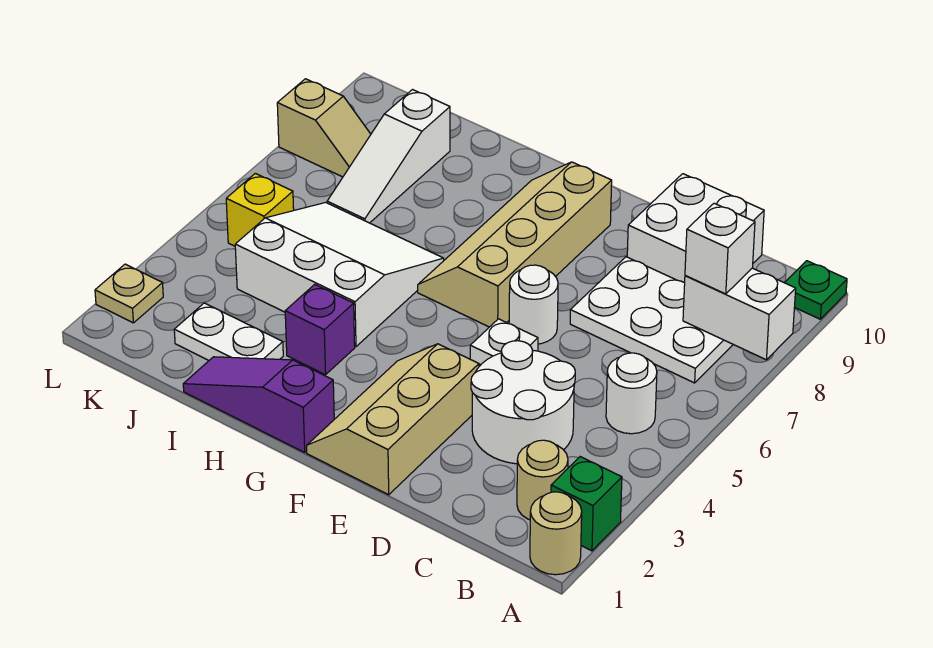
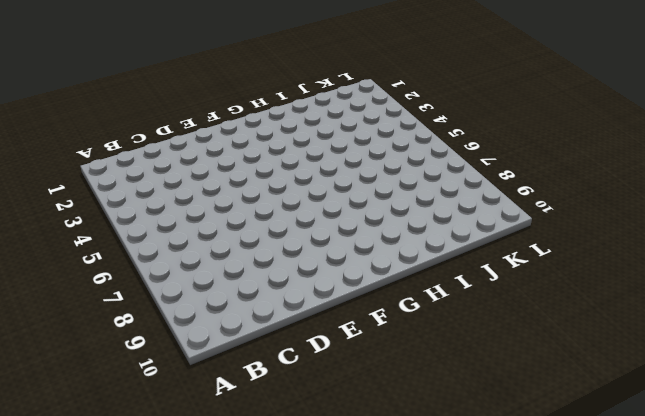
none -> tan round brick A1 level 1
none -> green brick A2 level 1
none -> green plate A10 level 1

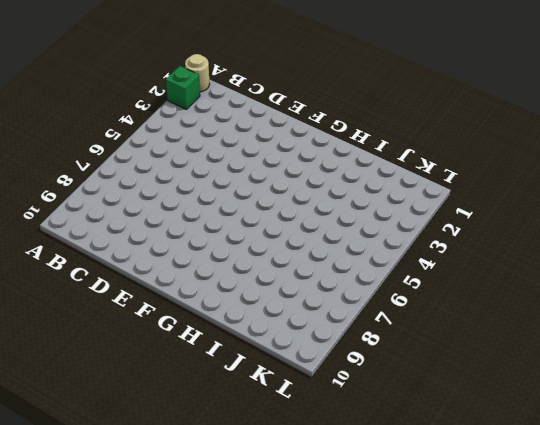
none -> green plate A10 level 1
none -> tan round brick B2 level 1
none -> white round brick B5 level 1

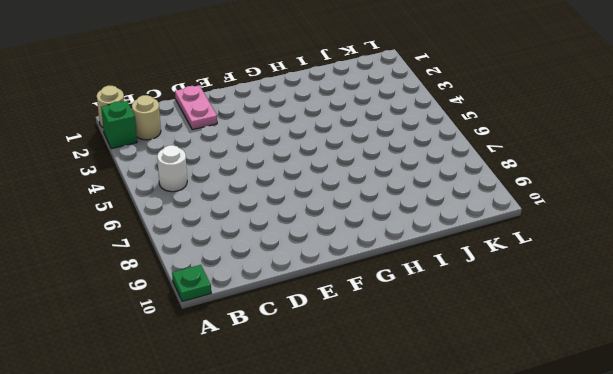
pink plate D1:D2 level 1 -> none
none -> white plate B7:D8 level 1
none -> white round brick C3:D4 level 1
none -> white brick C9:D10 level 1

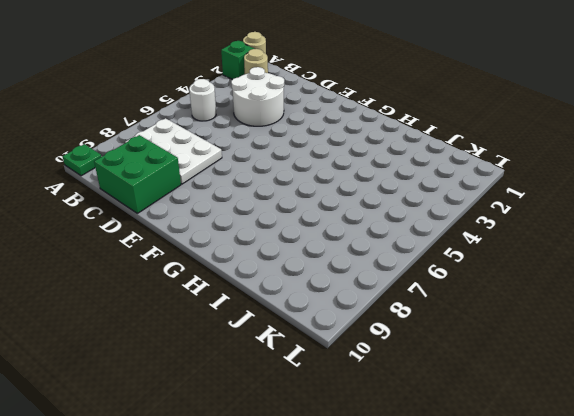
green brick C9:D10 level 1 -> white brick C9:D10 level 1
none -> tan slope E1:F3 level 1 top E
none -> white plate E5 level 1
none -> white round brick E6 level 1

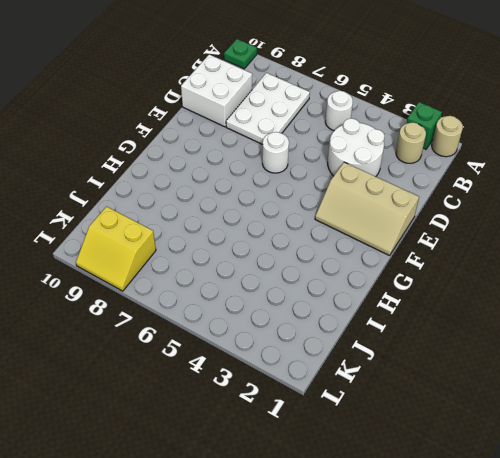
yellow slope K8:L9 level 1 top K -> tan slope K8:L8 level 1 top L
none -> white plate E5 level 1
none -> tan slope F6:G9 level 1 top F
none -> purple slope G1:I1 level 1 top G

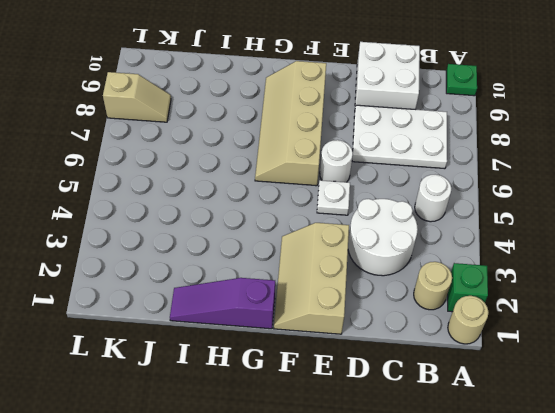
none -> purple brick H3 level 1
none -> white slope H4:J6 level 1 top 4
none -> white plate I2:J2 level 1

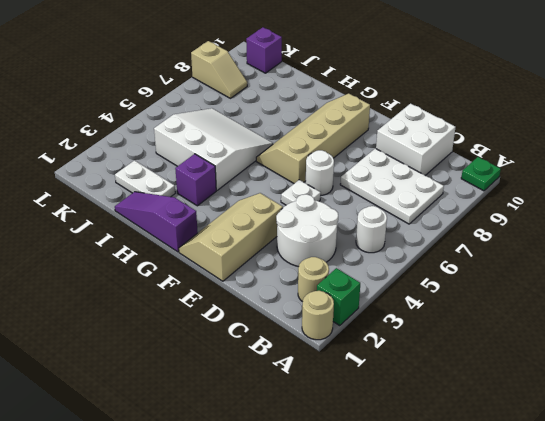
purple brick K10 level 1 -> none
none -> white slope J7:J9 level 1 top 9
none -> yellow brick K5 level 1
none -> tan plate L2 level 1

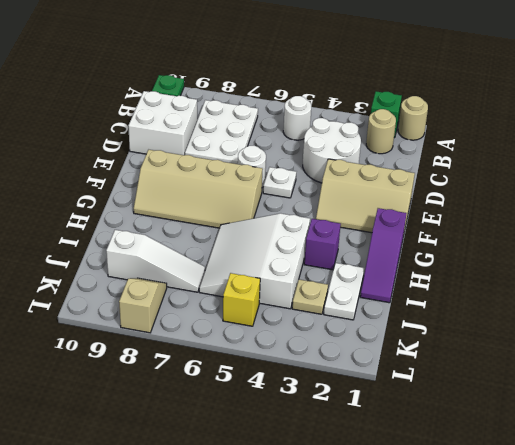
tan plate J3 level 1 -> tan plate L2 level 1
none -> white brick A8:B8 level 2
none -> white brick B8 level 3

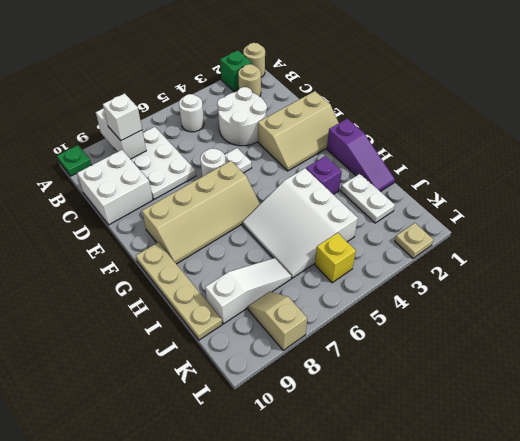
tan plate G10:J10 level 1 -> none

